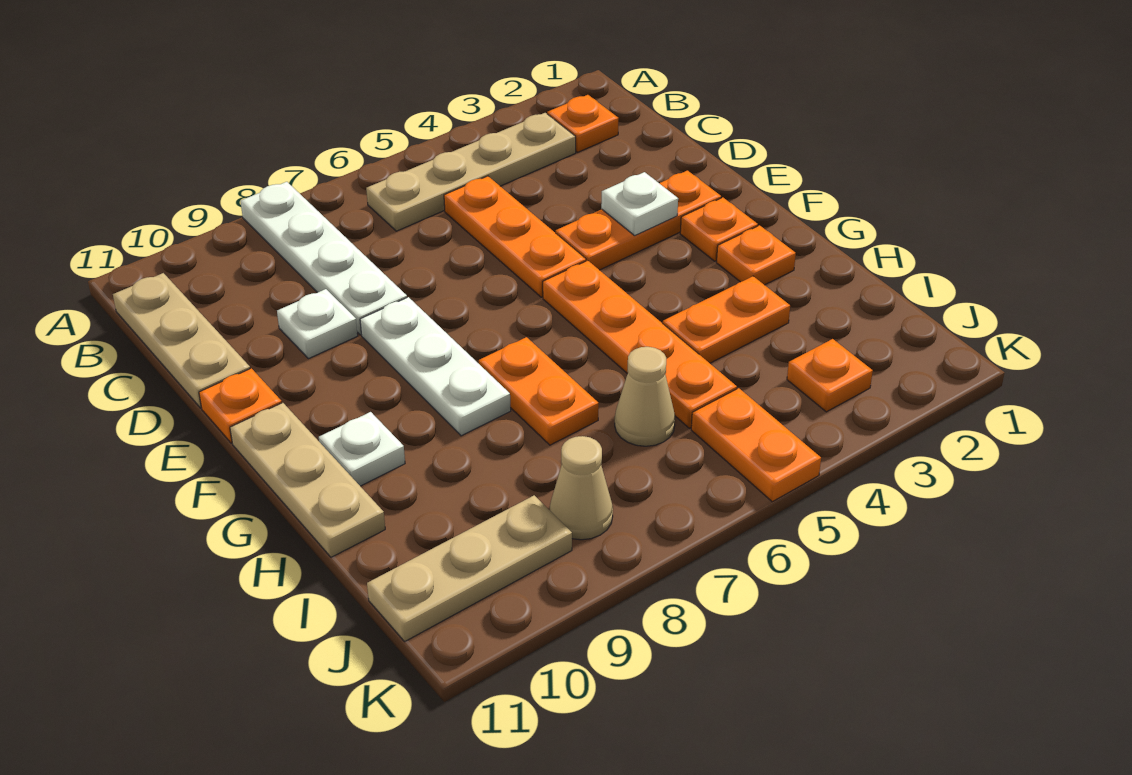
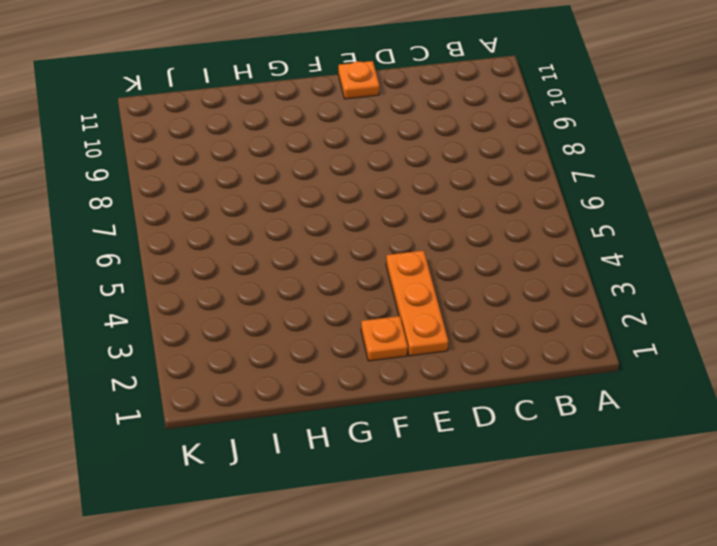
none -> white plate A8:D8 level 1
none -> orange plate B2 level 1
none -> tan plate B3:B6 level 1

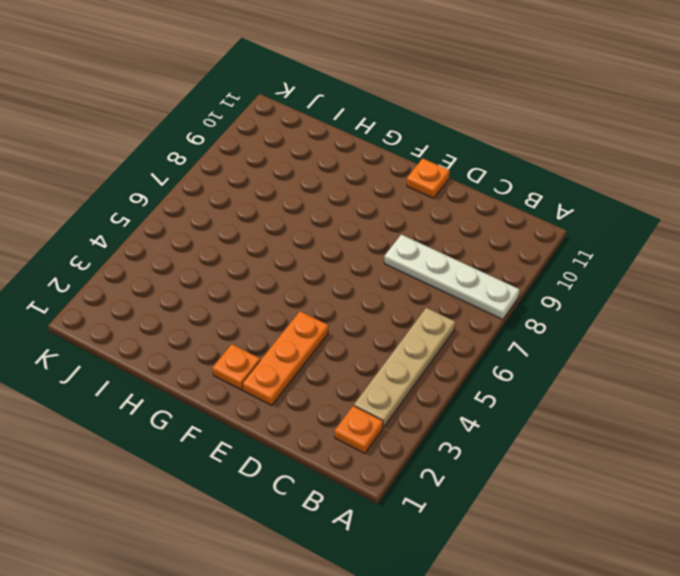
none -> tan plate B11:D11 level 1
none -> orange plate C5:E5 level 1
none -> white plate D9 level 1

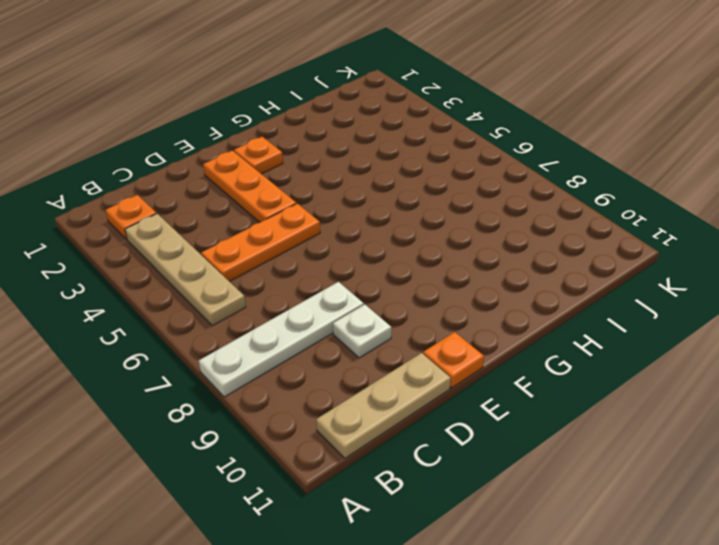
none -> white plate E8:G8 level 1
none -> orange plate F5:I5 level 1
none -> tan plate F11:H11 level 1

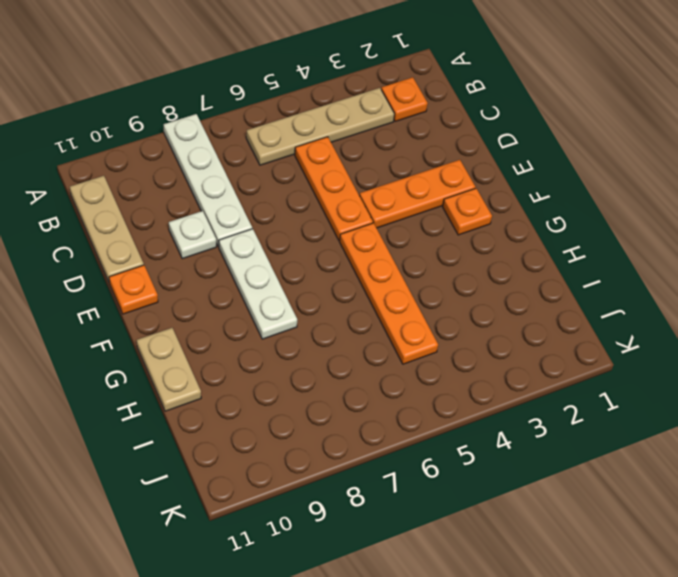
tan plate G11:H11 level 1 -> tan plate F11:H11 level 1
none -> orange plate G2 level 1
none -> orange plate G7:H7 level 1
none -> white plate G10 level 1

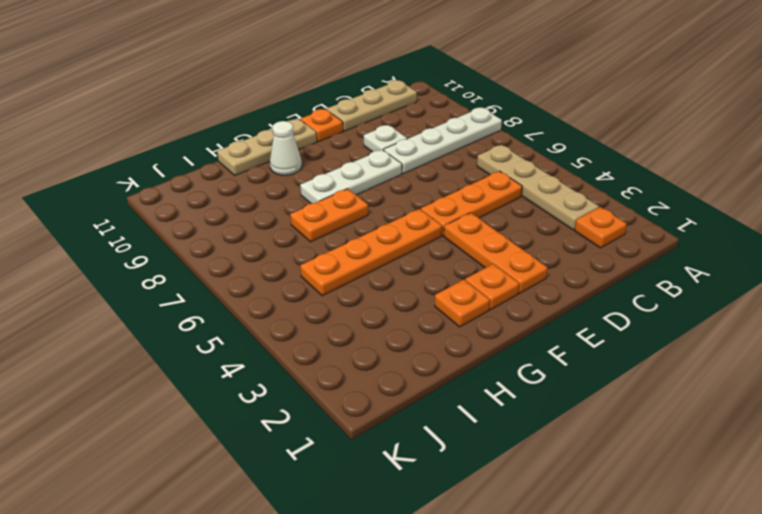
white cone G10 level 1 -> white plate G10 level 1
none -> orange plate H3:H4 level 1
none -> tan cone I6 level 1
none -> orange plate J3 level 1

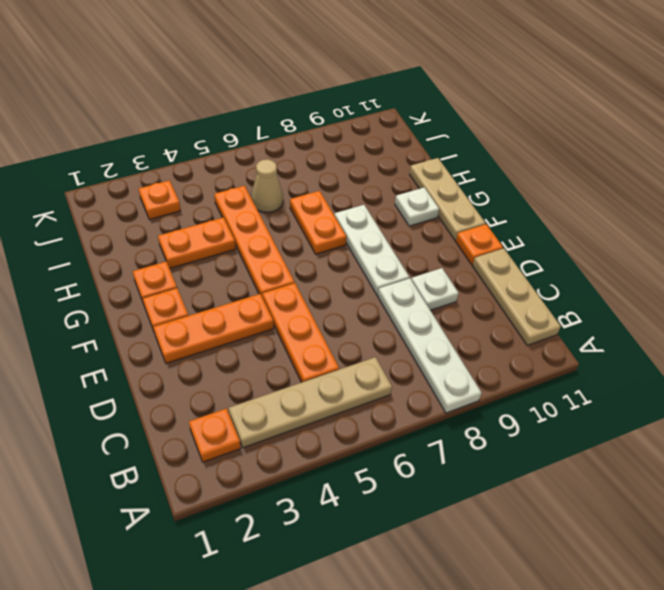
none -> orange plate J5:K5 level 1
none -> tan cone J8 level 1
none -> tan plate J9:J11 level 1

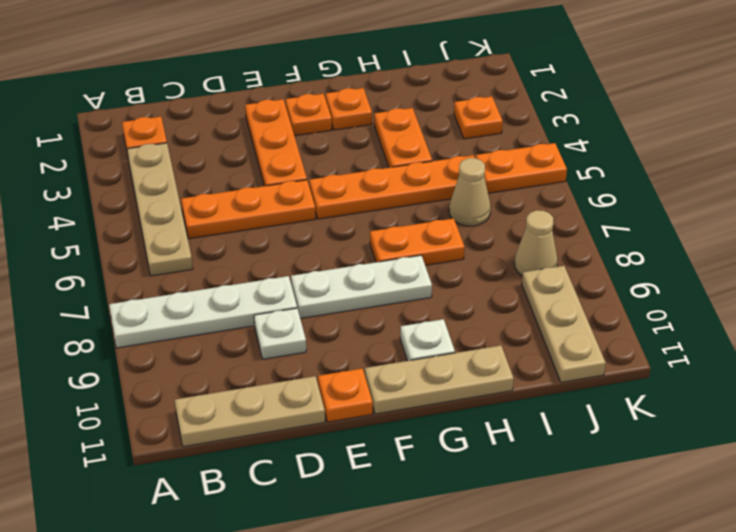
none -> white plate E3 level 2

